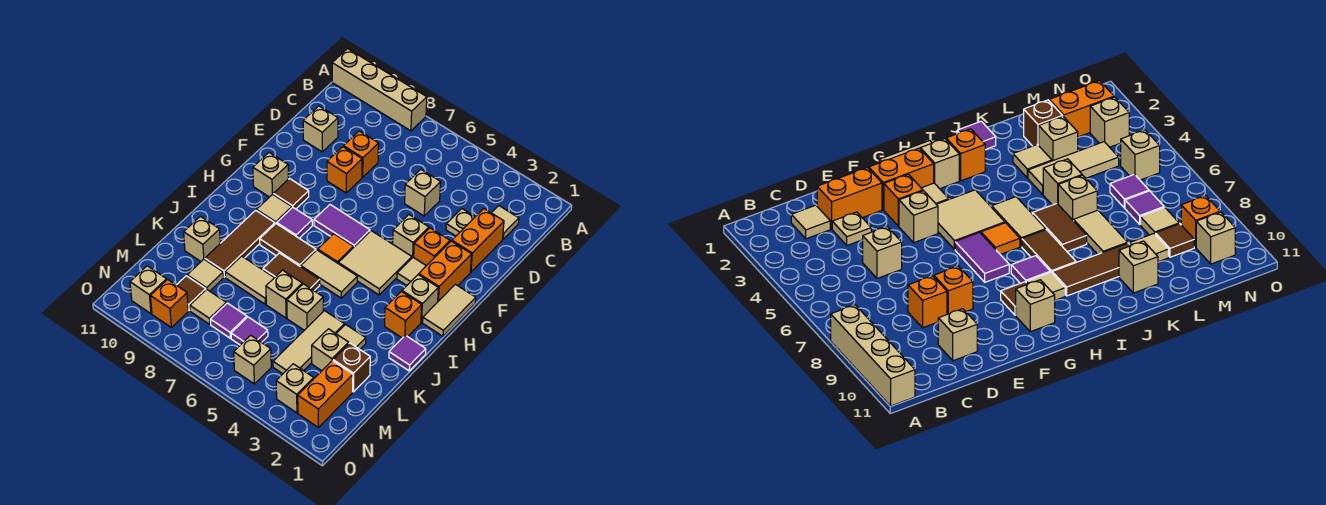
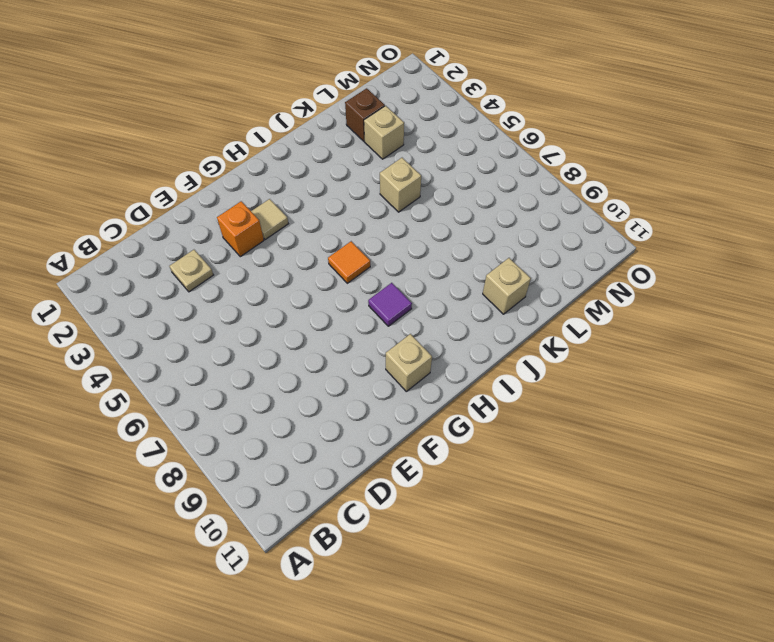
none -> tan brick A8:A11 level 1
none -> tan tile C2 level 1
none -> orange brick D2:E2 level 1
none -> tan brick D5 level 1

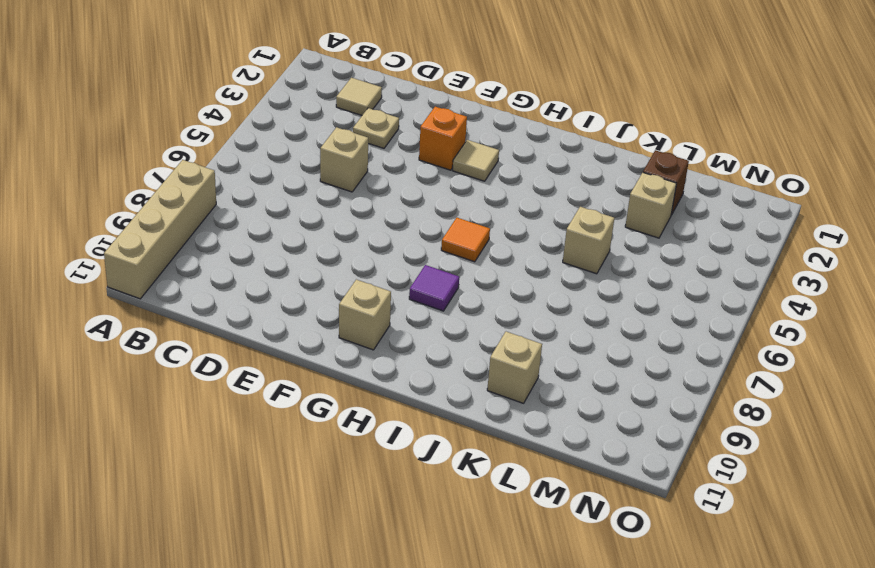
none -> orange brick D2:E2 level 1
none -> orange brick D8 level 1
none -> tan brick D10 level 1
none -> orange brick E8 level 1

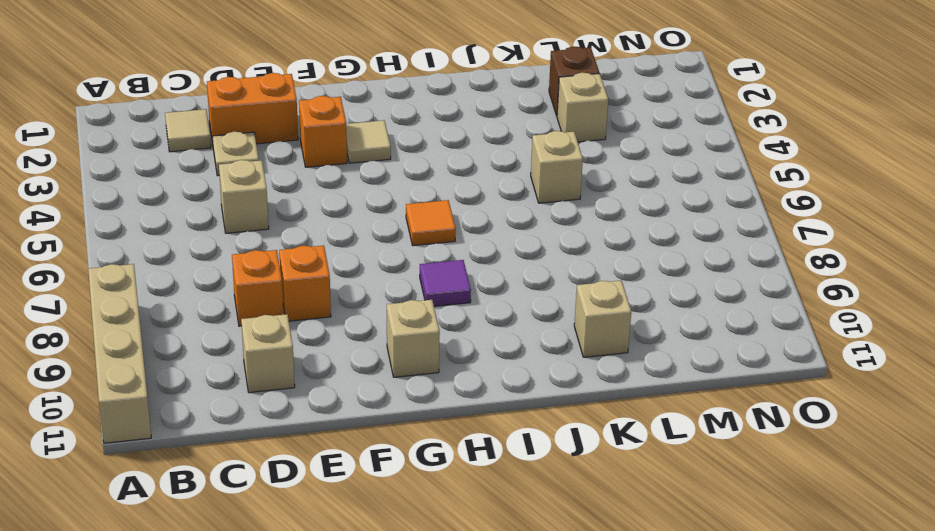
none -> orange brick F2:G2 level 1
none -> tan brick F4 level 1
none -> tan tile G1:H1 level 1
none -> tan tile G4:H5 level 1

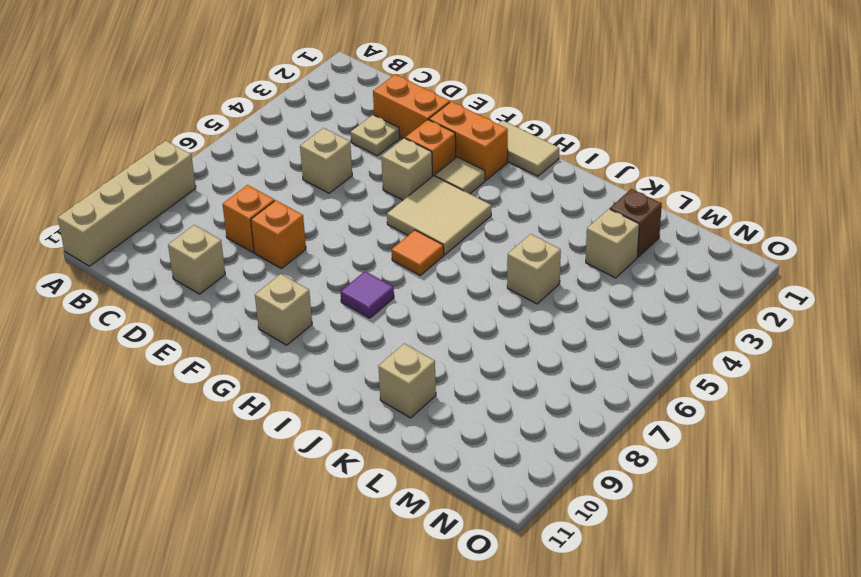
none -> tan tile C2 level 1
none -> purple tile G6:G7 level 1
none -> brown tile G9 level 1
none -> tan brick H2 level 1

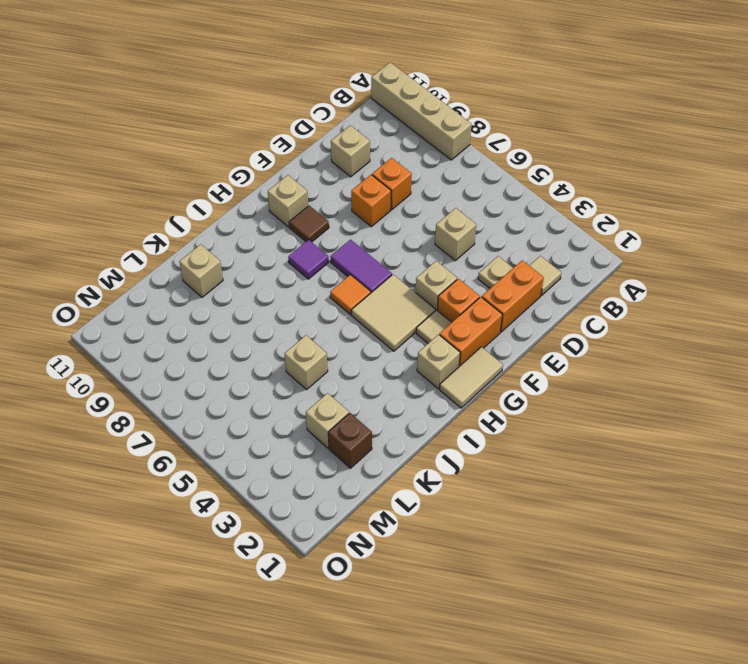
none -> tan tile H9 level 1
none -> orange brick I2 level 1
none -> tan tile I5:I6 level 1
none -> brown tile I7:I8 level 1

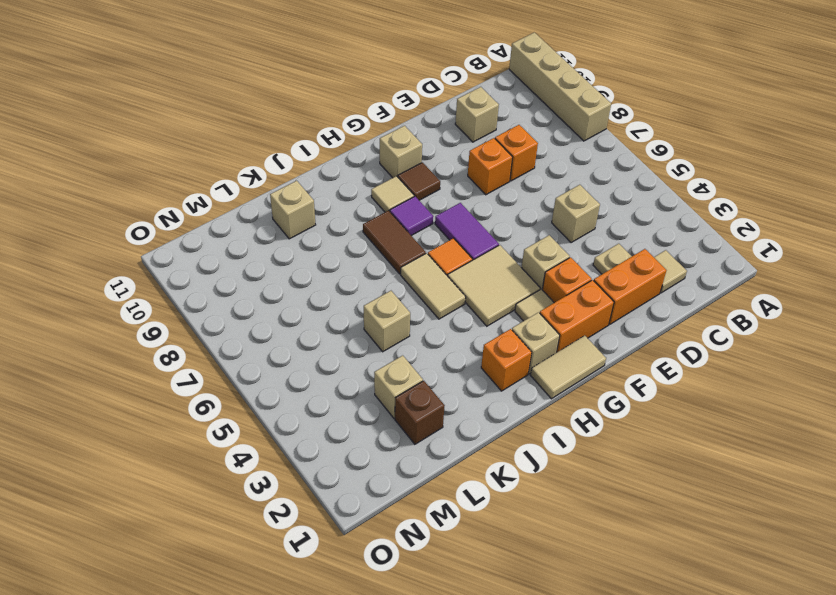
none -> brown tile I9:K9 level 1
none -> purple tile J1 level 1
none -> brown tile J6:J7 level 1
none -> tan tile K3 level 1

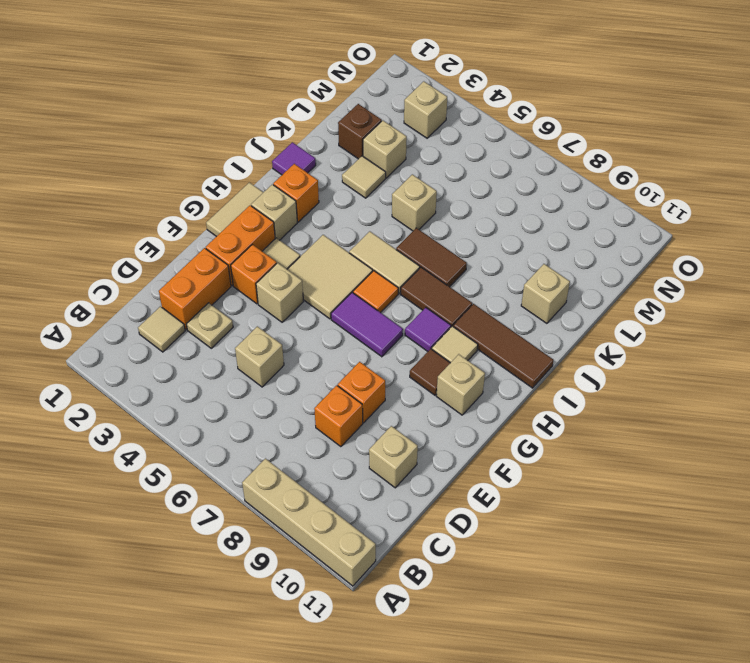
brown tile I9:I11 level 1 -> brown tile I9:K9 level 1
none -> tan tile K4:M4 level 1
none -> tan brick K6 level 1
none -> tan tile K7:K8 level 1
none -> tan tile L9 level 1

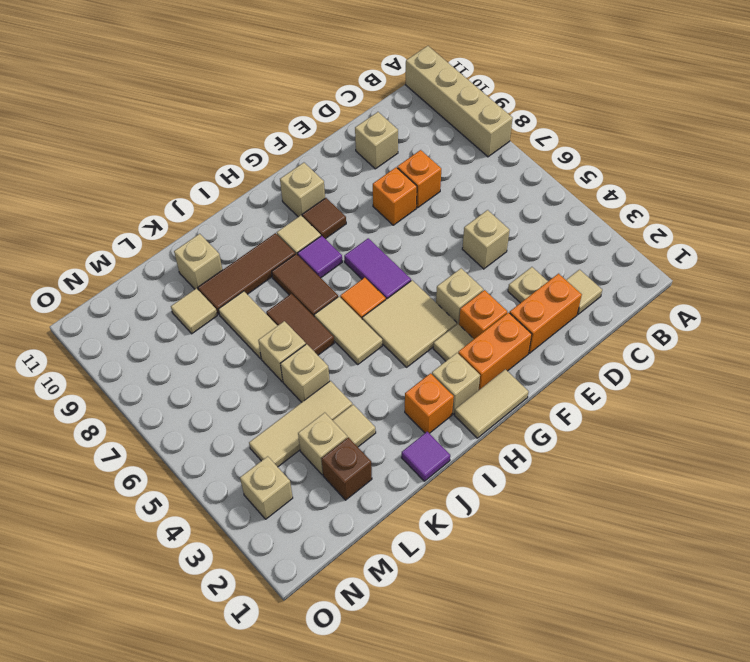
none -> orange brick M2:N2 level 1
none -> purple tile M6 level 1
none -> purple tile M7 level 1
none -> tan tile M8 level 1

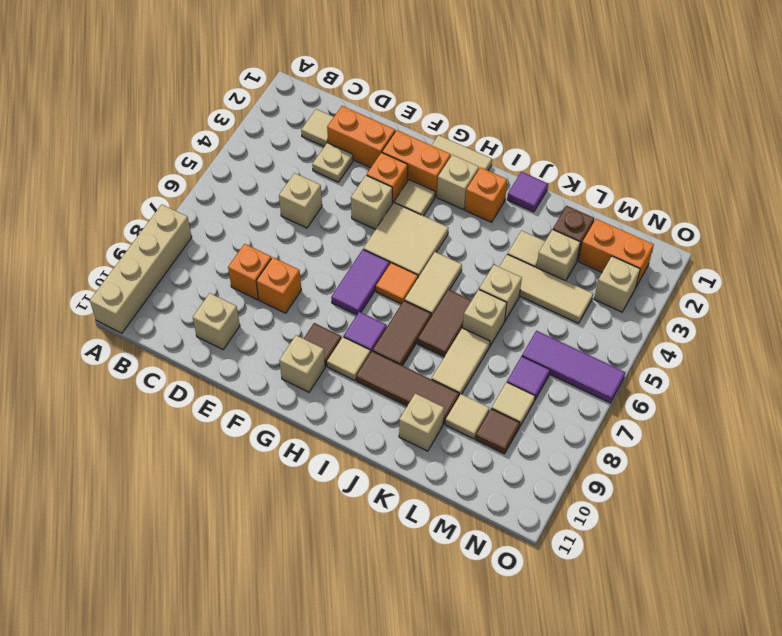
purple tile M6:O6 level 1 -> purple tile M6 level 1
none -> tan brick N5 level 1
none -> orange brick N9 level 1
none -> tan brick N10 level 1

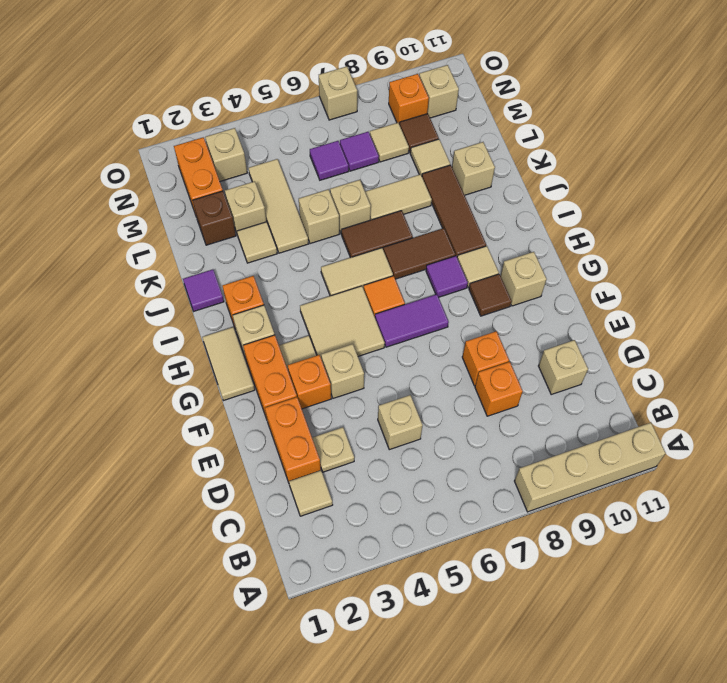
tan brick O7 level 1 -> tan brick N5 level 1

